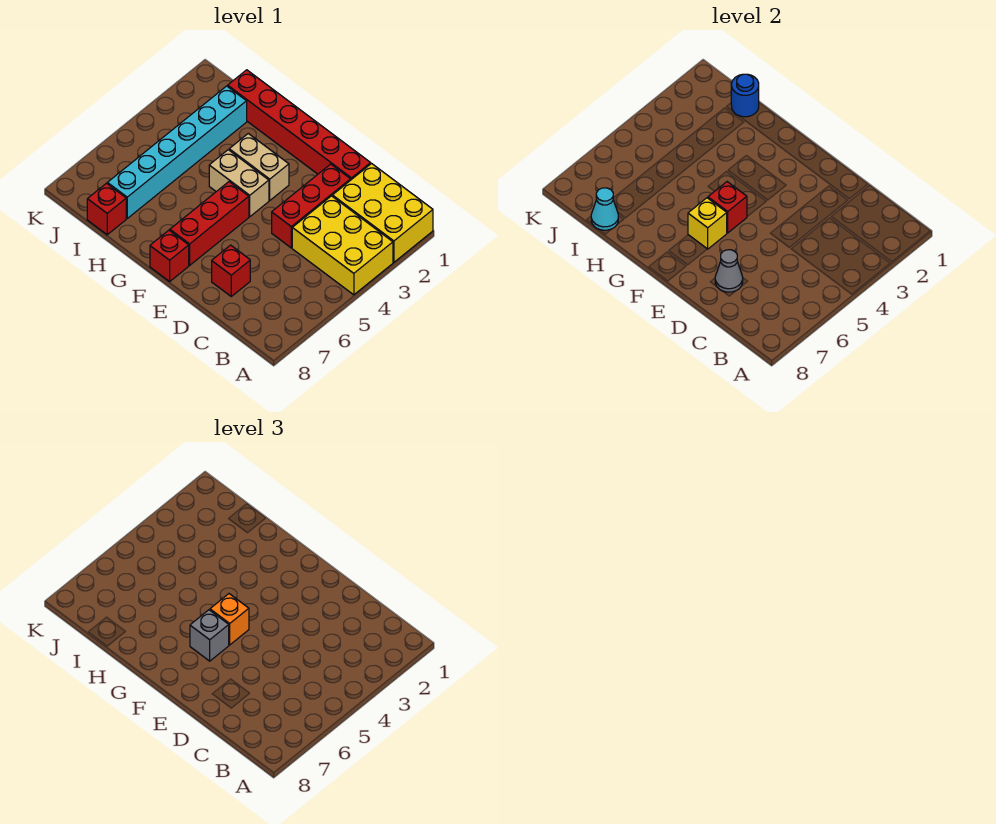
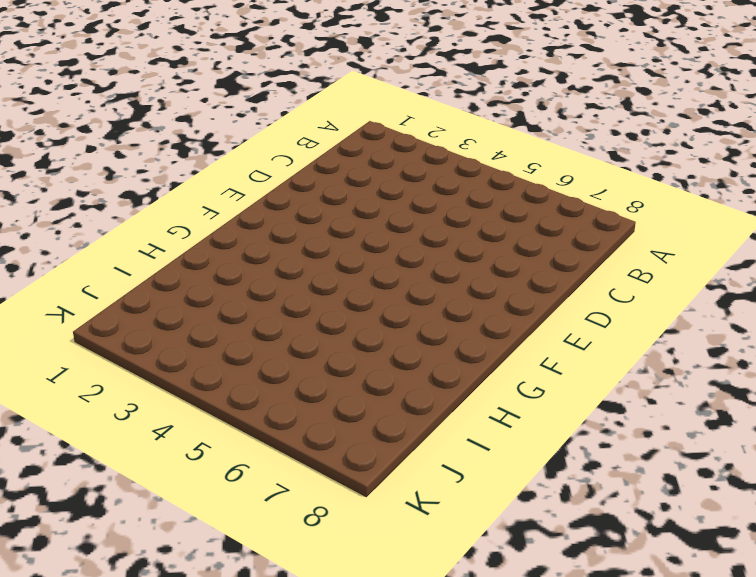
none -> yellow brick A1:C2 level 1
none -> yellow brick A3:C4 level 1
none -> red brick D1:I1 level 1

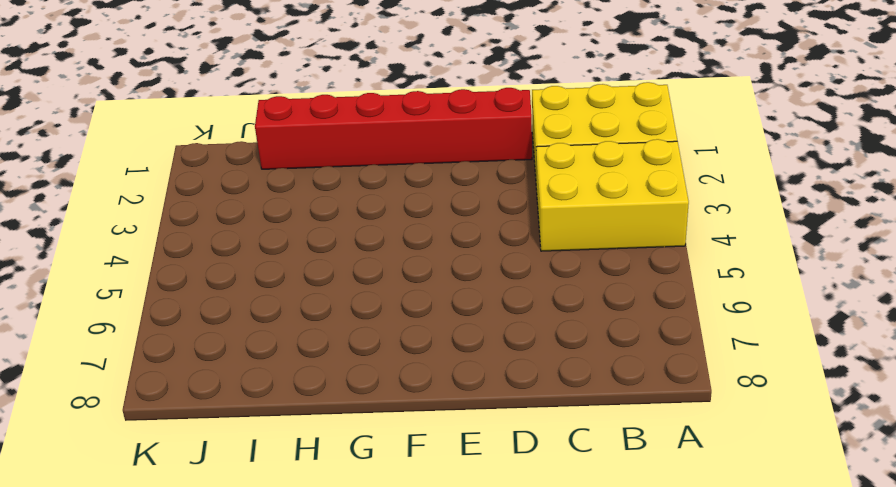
none -> red brick D2:D4 level 1
none -> red brick D7 level 1
none -> tan brick F3:G3 level 1

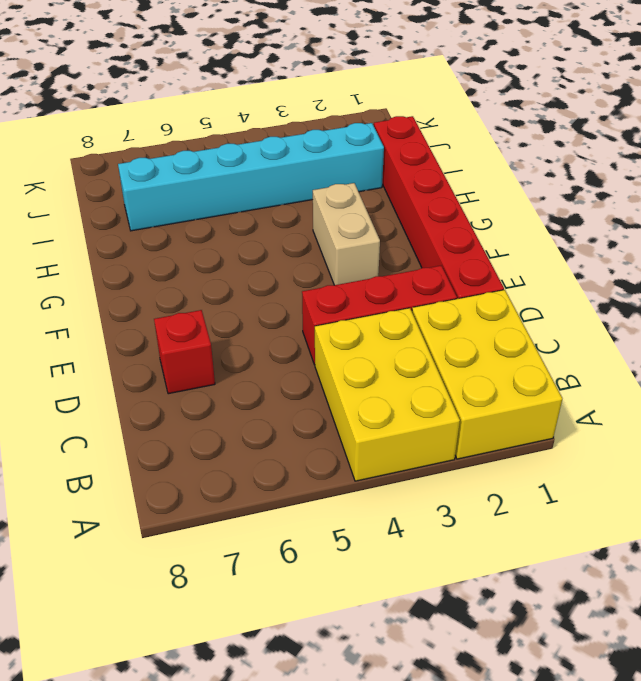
none -> tan brick F4:G4 level 1
none -> red brick F5:F7 level 1
none -> red brick F8 level 1

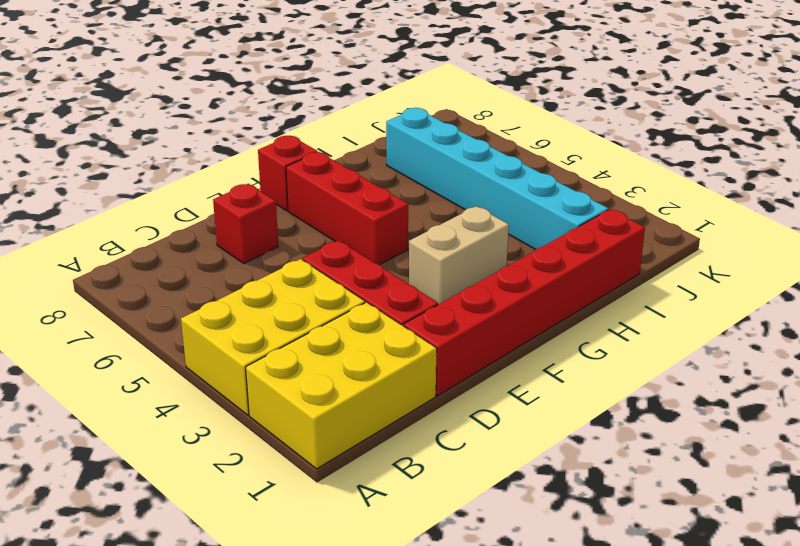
none -> tan brick F4:G4 level 1
none -> red brick I8 level 1
none -> grey cone D7 level 2

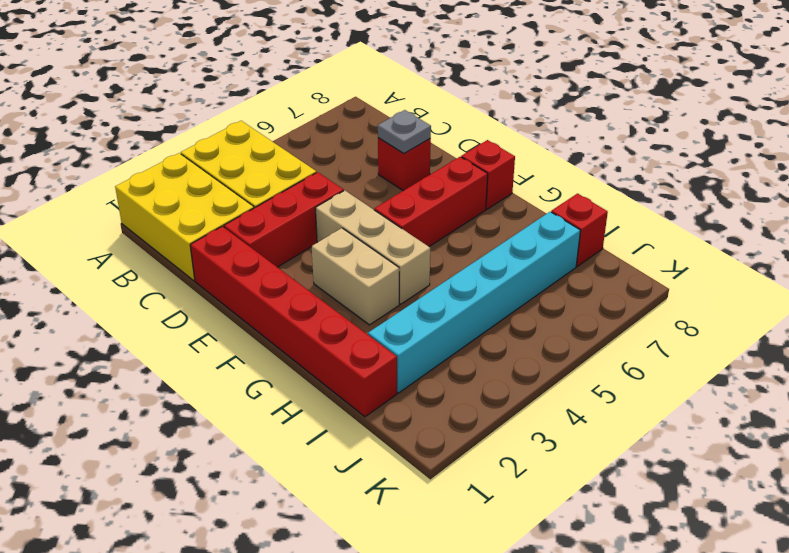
grey plate D7 level 2 -> grey cone D7 level 2
tan brick E4:G4 level 1 -> tan brick F4:G4 level 1
none -> red brick F5 level 2
none -> yellow brick F6 level 2
none -> blue round brick I1 level 2

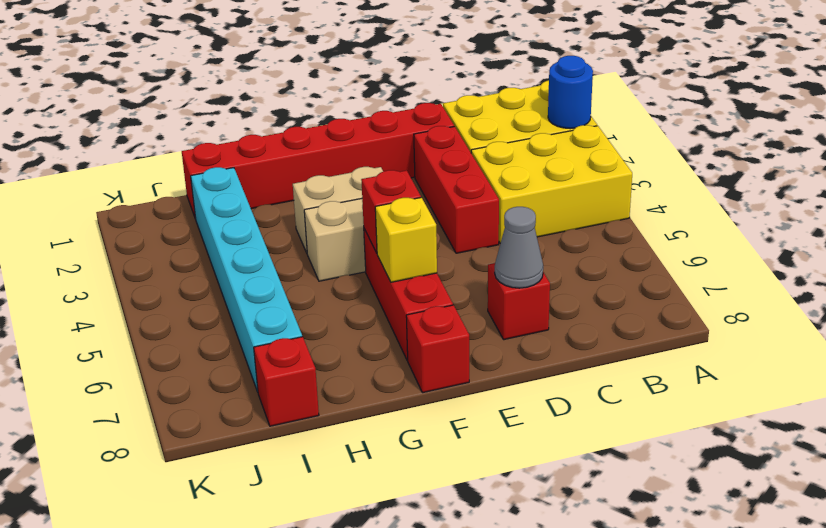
blue round brick A2 level 2 -> blue round brick I1 level 2
none -> cyan cone I8 level 2
none -> orange brick F5 level 3
none -> grey brick F6 level 3

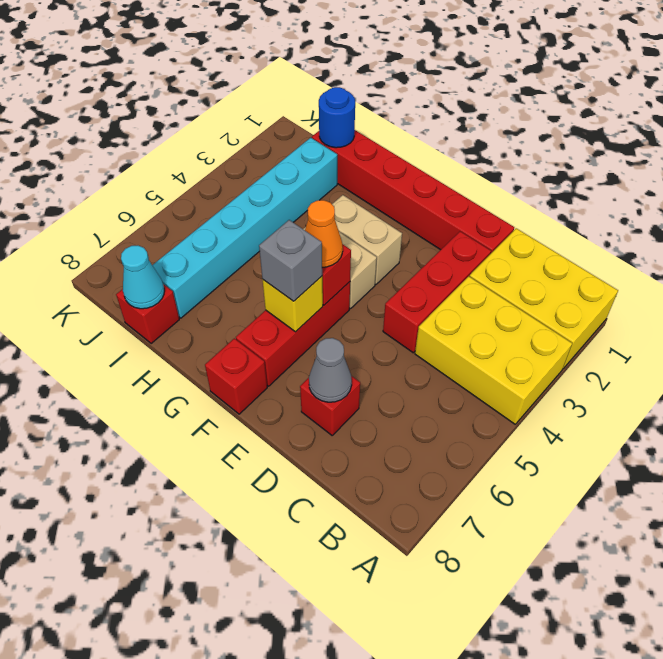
orange cone F5 level 3 -> orange brick F5 level 3

